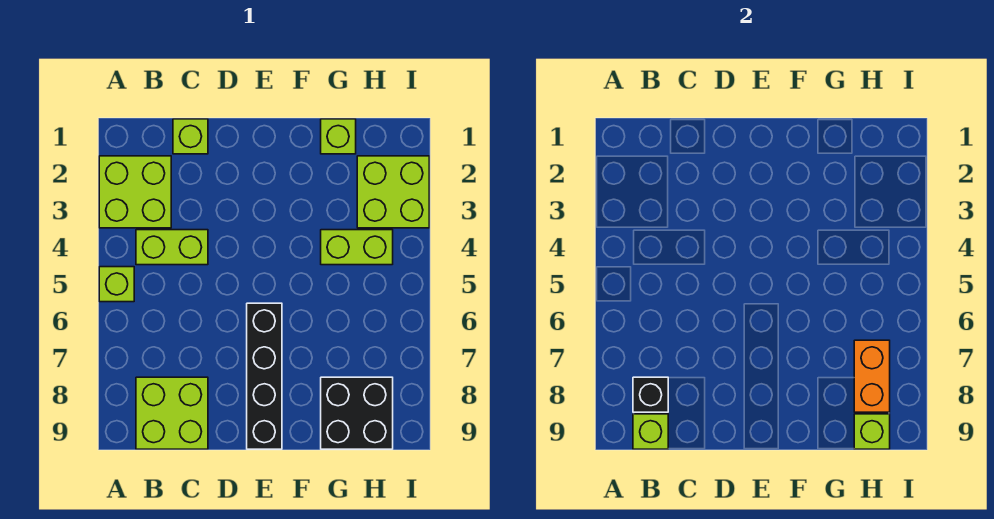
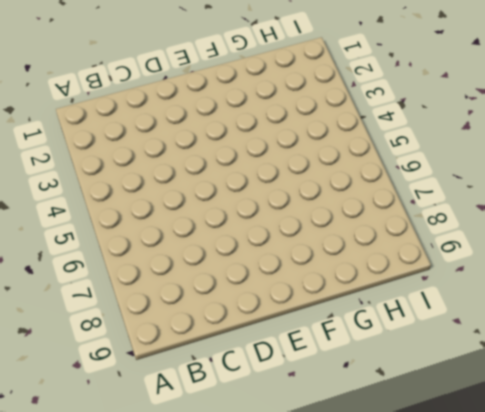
none -> lime brick A2:B3 level 1
none -> lime brick A5 level 1
none -> lime brick B4:C4 level 1

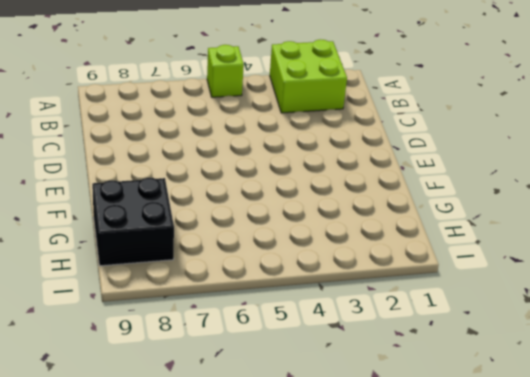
none -> lime brick B4:C4 level 1
none -> lime brick B8:C9 level 1
none -> lime brick C1 level 1

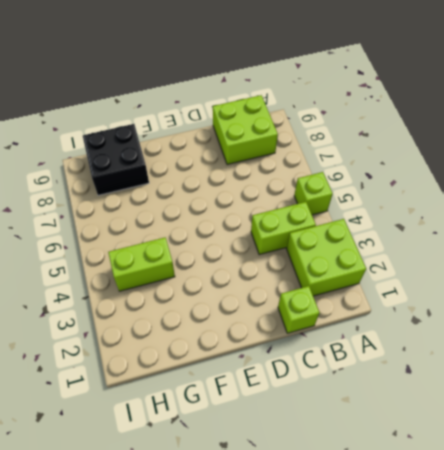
none -> black brick E6:E9 level 1
none -> lime brick G1 level 1
none -> lime brick H2:I3 level 1

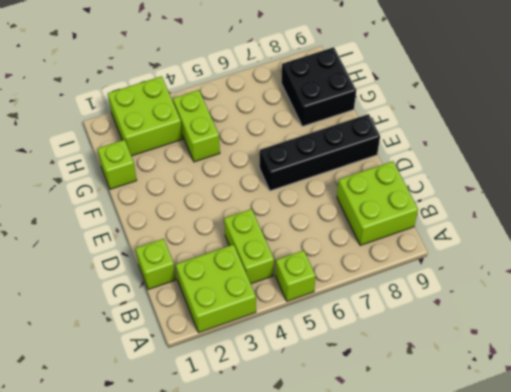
none -> black brick B8 level 2
none -> lime brick B9 level 2
none -> orange brick H7:H8 level 2

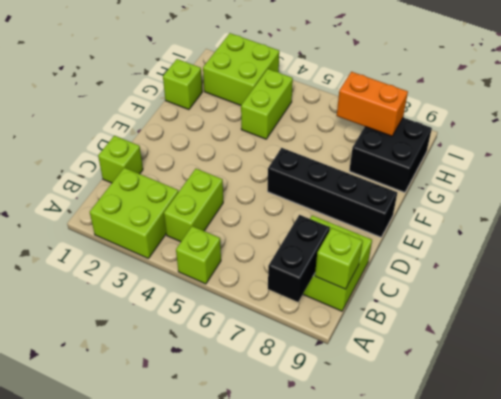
black brick A8:B8 level 2 -> black brick B8 level 2
none -> lime brick H9 level 2

